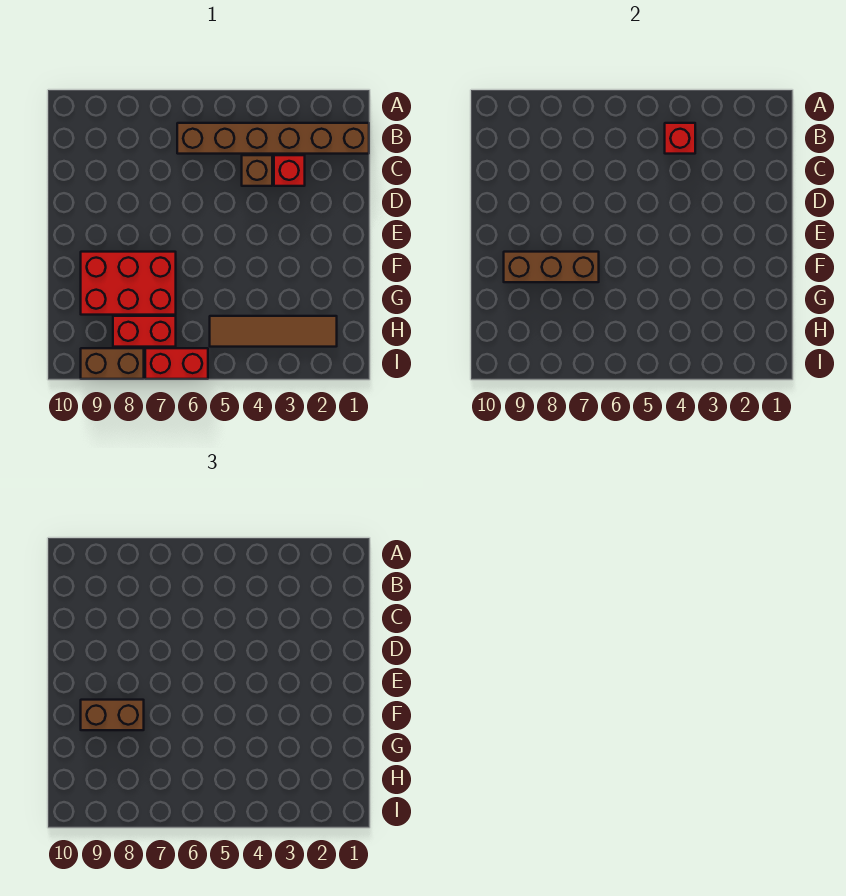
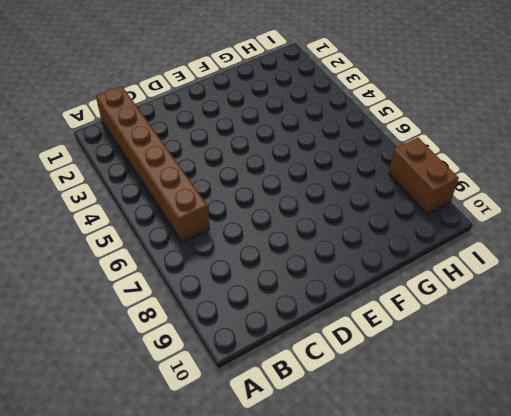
none -> red brick C3 level 1
none -> brown brick C4 level 1

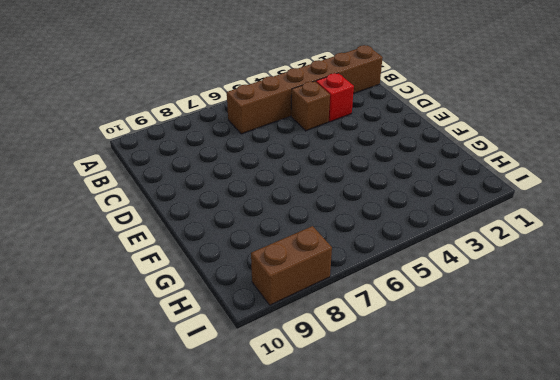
none -> red brick F7:G9 level 1
none -> brown tile H2:H5 level 1

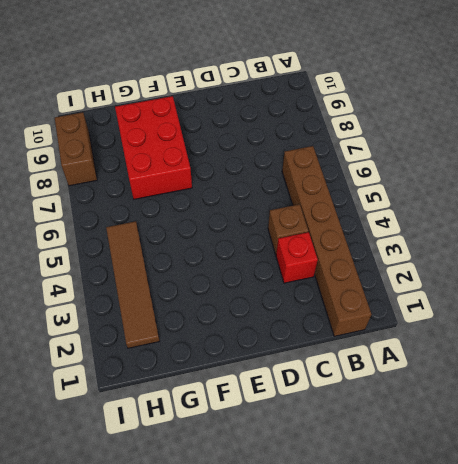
none -> red brick H7:H8 level 1
none -> red brick I6:I7 level 1

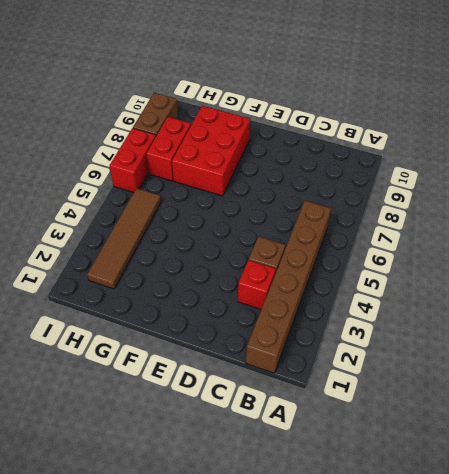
none -> red brick B4 level 2
none -> brown brick F7:F9 level 2

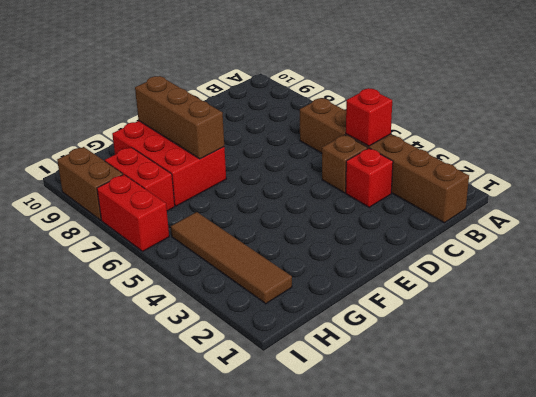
none -> brown brick F8:F9 level 3

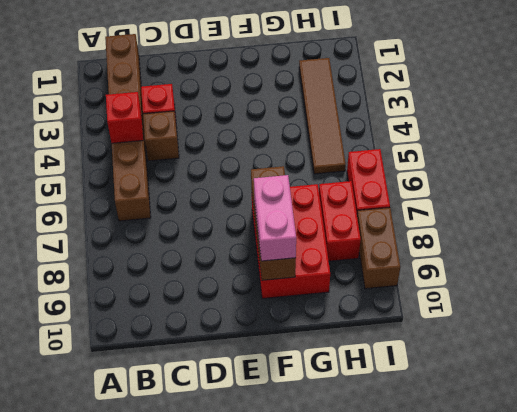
pink brick F8:F9 level 3 -> brown brick F8:F9 level 3

